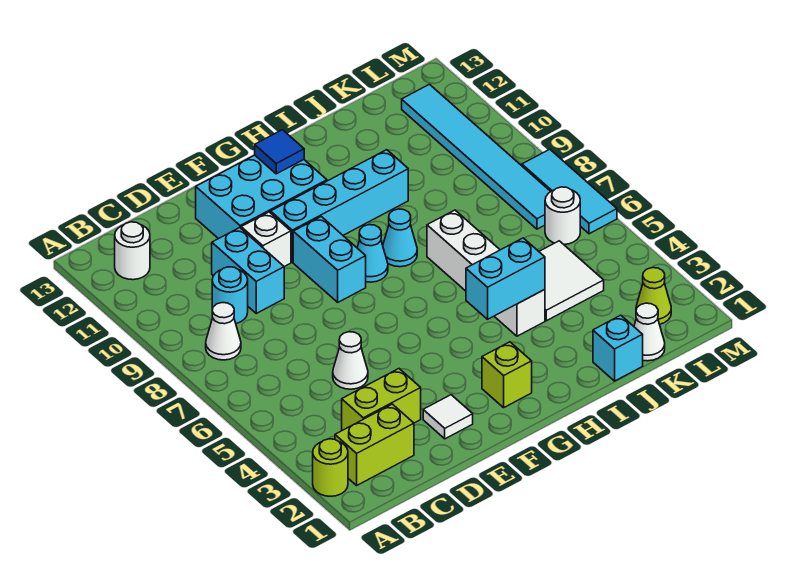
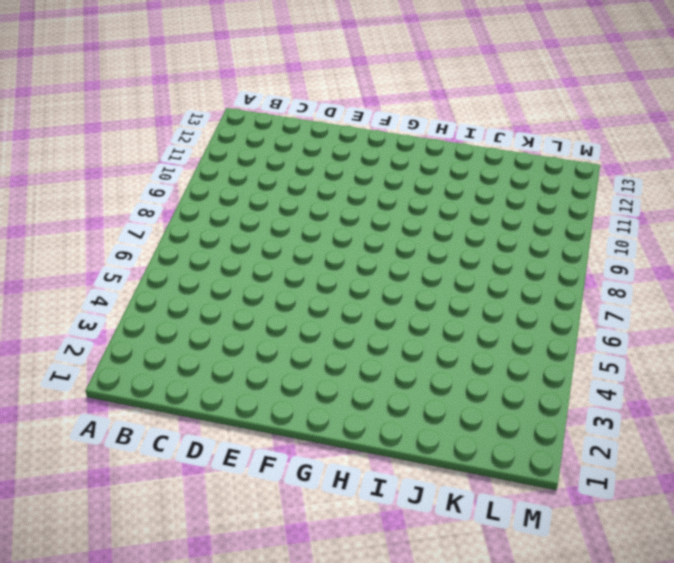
none -> lime round brick A2 level 1
none -> lime brick B2:C2 level 1
none -> white cone B8 level 1

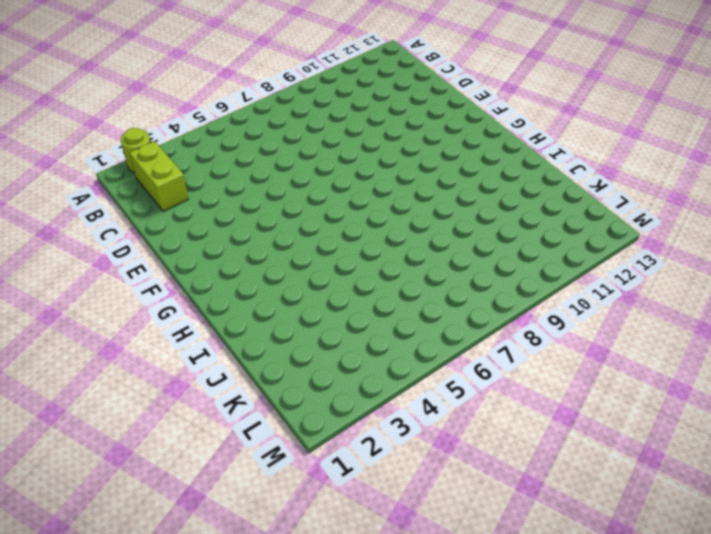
none -> white cone B8 level 1
none -> white round brick B12 level 1
none -> lime brick C3:D3 level 1

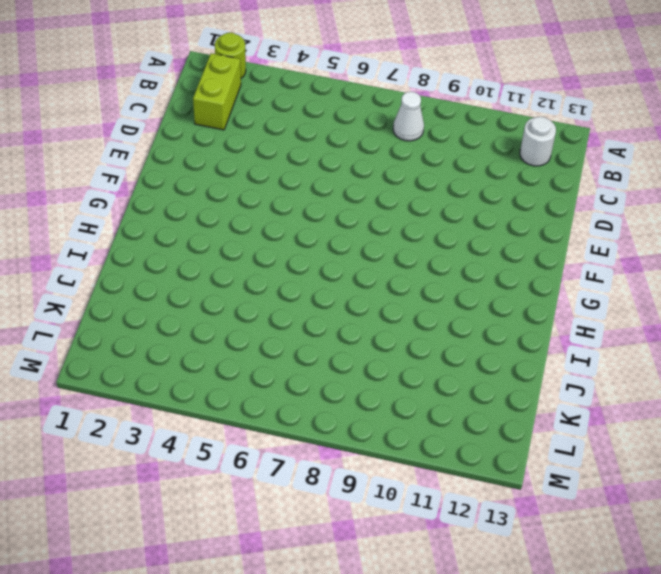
none -> lime brick C3:D3 level 1
none -> cyan round brick C9 level 1
none -> white cone D5 level 1

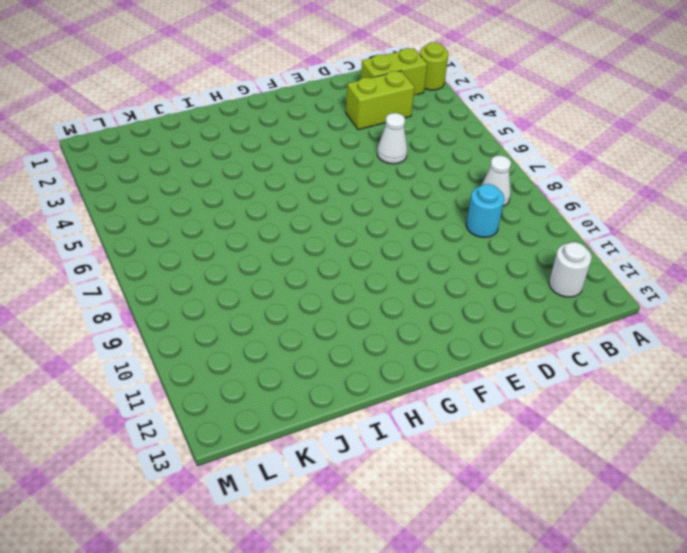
none -> cyan brick D9:D10 level 1
none -> white tile E2 level 1
none -> white brick E10 level 1

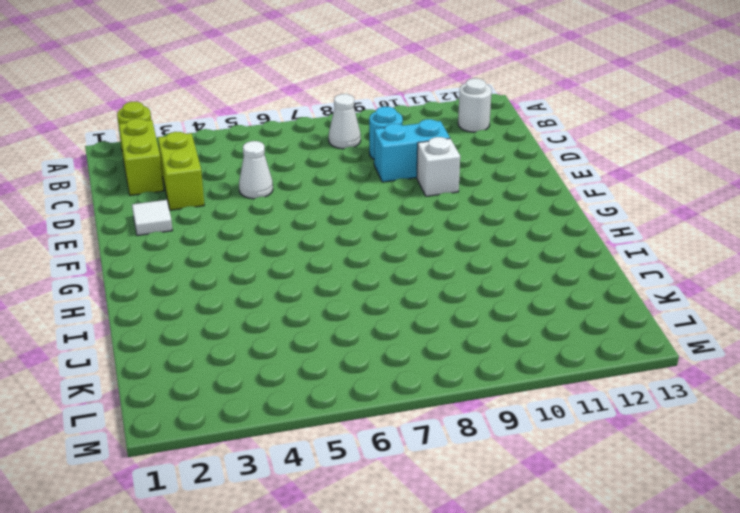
none -> cyan brick E11:G12 level 1
none -> cyan brick F8:F9 level 1
none -> cyan brick F10:I10 level 1

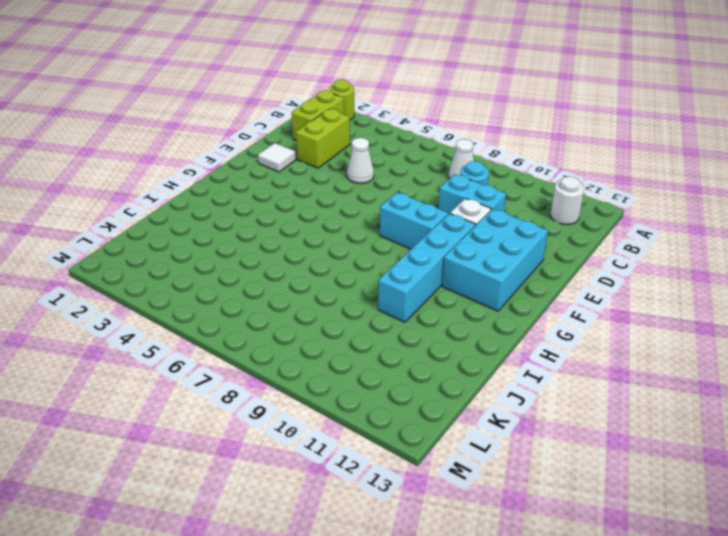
none -> lime brick G2 level 1
none -> cyan cone G8 level 1
none -> cyan cone H8 level 1

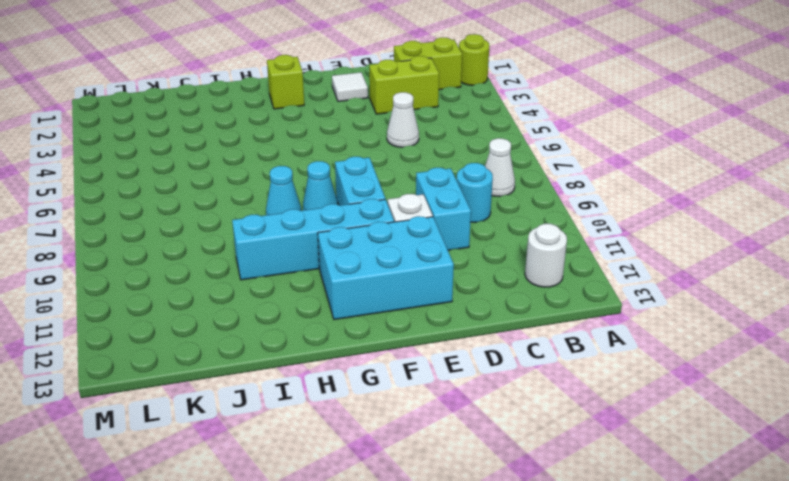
none -> white brick I4:I7 level 1
none -> cyan brick J1 level 1
none -> white tile J4:K5 level 1

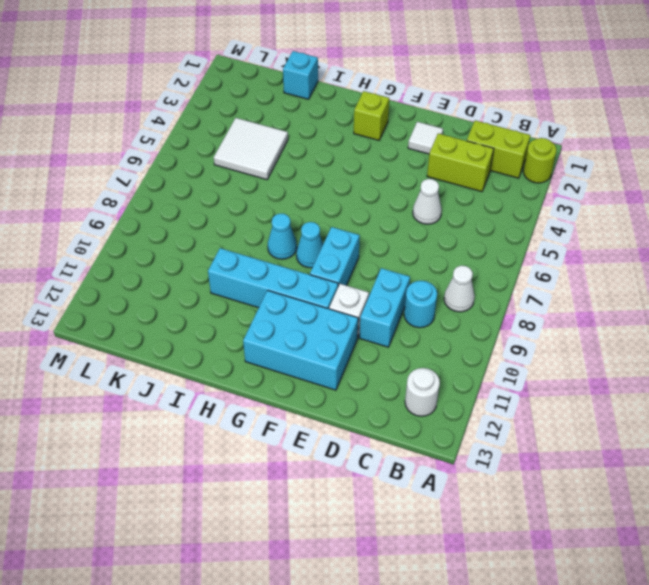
none -> white brick I4:I7 level 1
none -> white cone K1 level 1
none -> lime cone L2 level 1

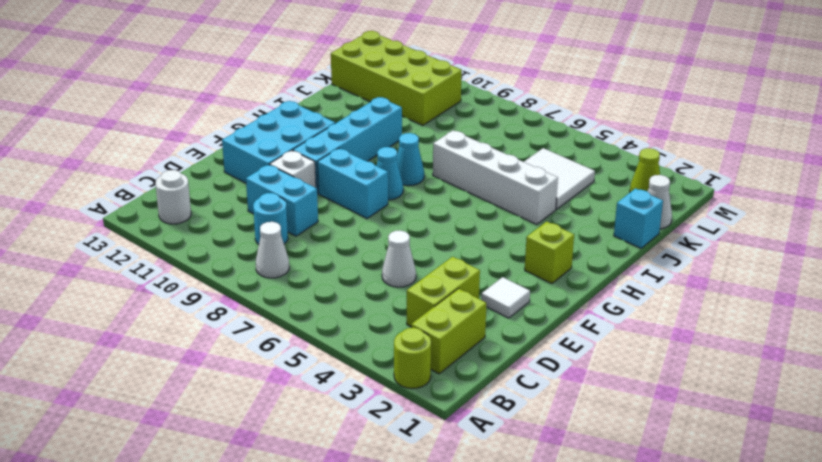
lime brick K10:L13 level 1 -> cyan tile L7:L12 level 1
none -> white round brick L6 level 1
none -> cyan tile M6:M8 level 1
none -> blue tile G12 level 2

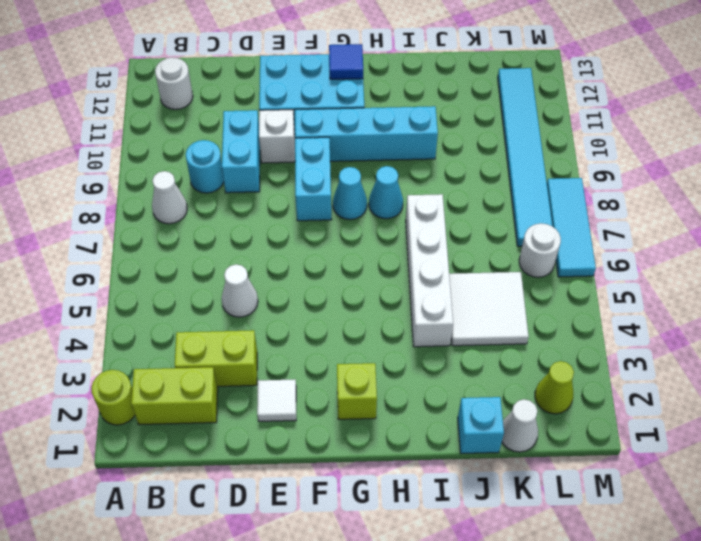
none -> cyan brick H4:I4 level 2

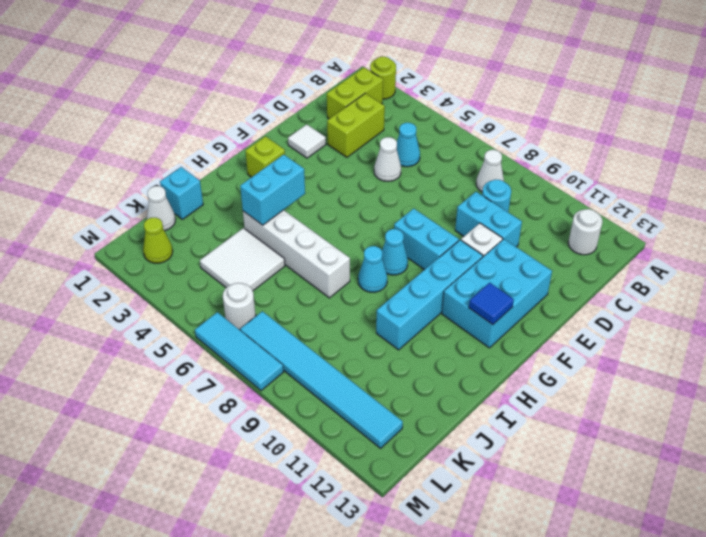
cyan cone C5 level 1 -> none

